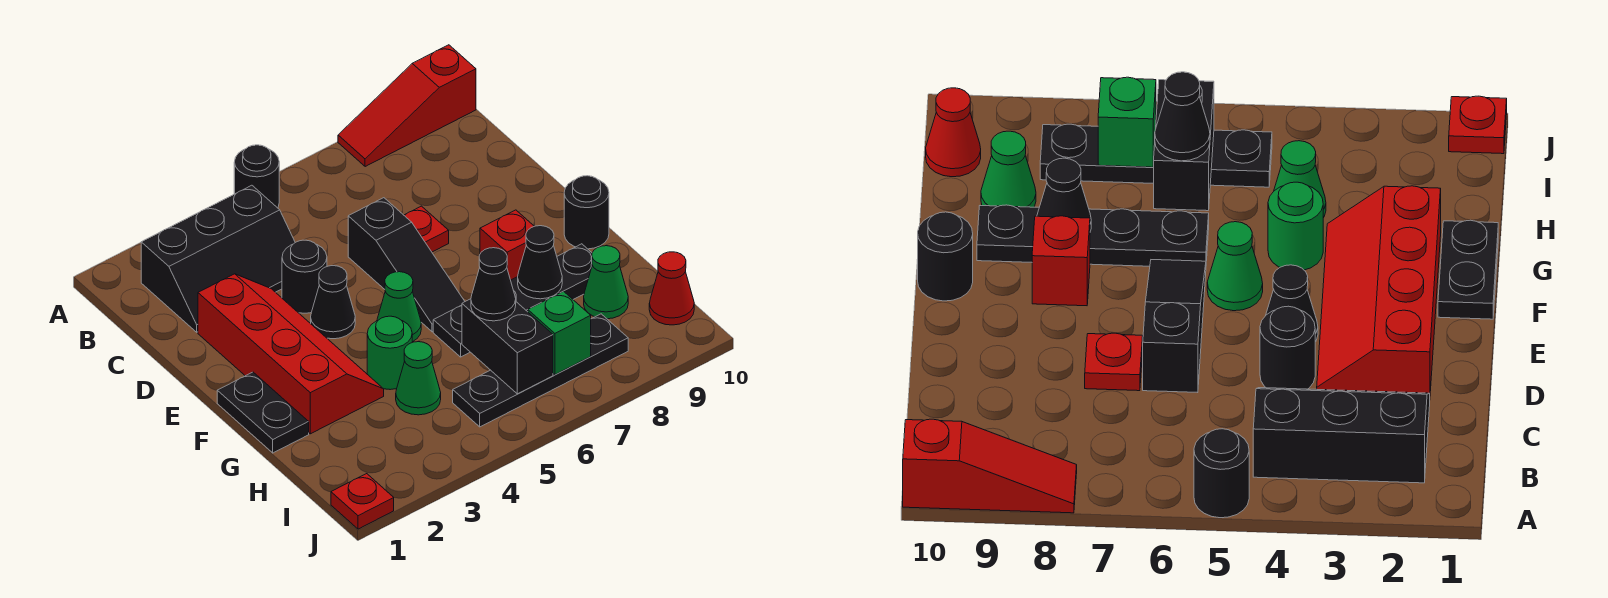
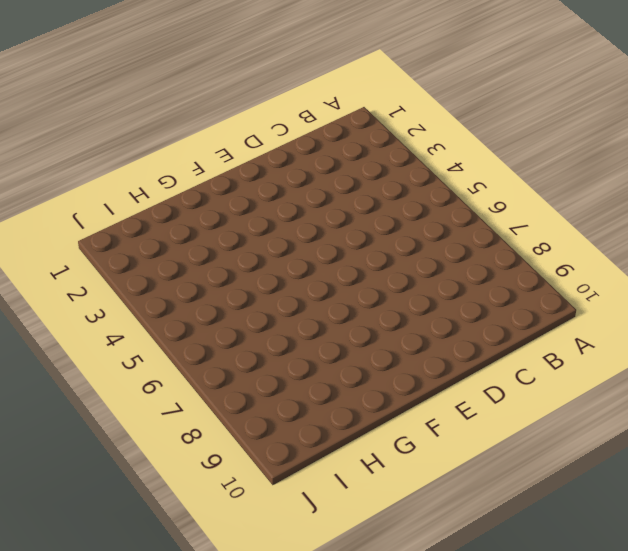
none -> black round brick A5 level 1
none -> red slope A8:A10 level 1 top 10
none -> black slope B2:C4 level 1 top B

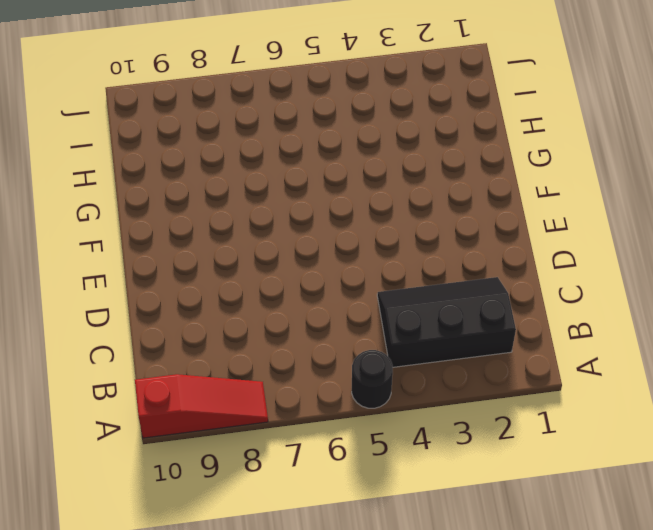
none -> red slope D2:G3 level 1 top 2
none -> black round brick D4 level 1
none -> black slope D6:F6 level 1 top D

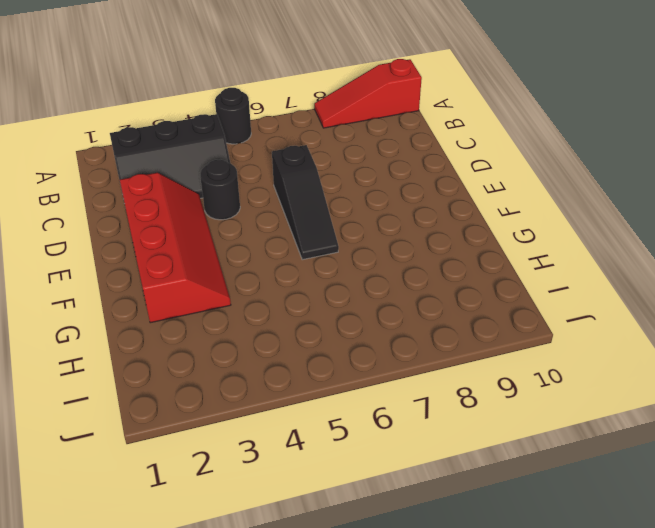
none -> red plate D7 level 1
none -> black cone E4 level 1
none -> black plate F1:G1 level 1

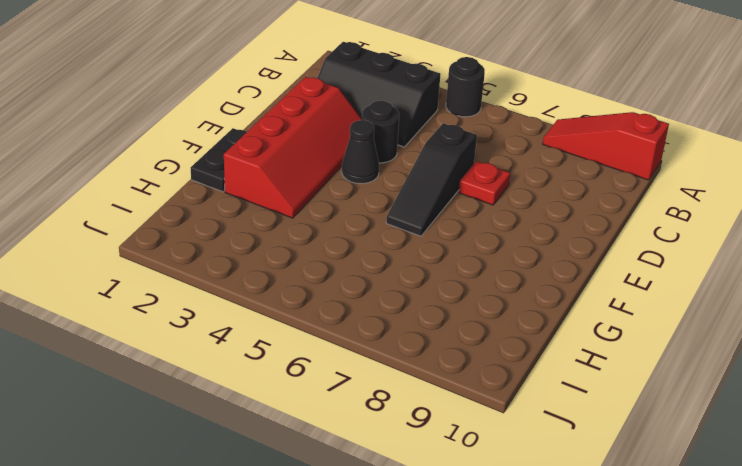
none -> green cone F5 level 1
none -> red brick F8 level 1
none -> black round brick F10 level 1

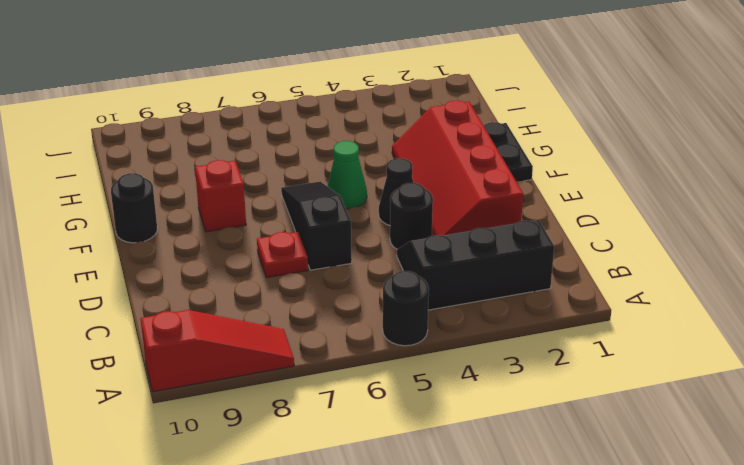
none -> green round brick G4 level 1
none -> black plate G6:G9 level 1
none -> green cone H4 level 1

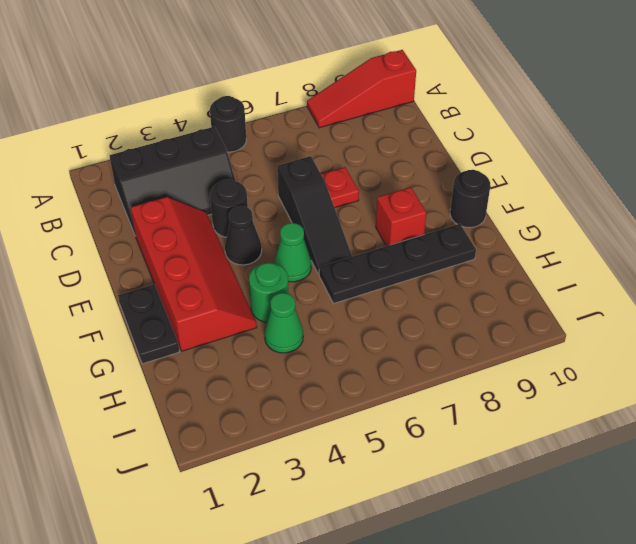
none -> green cone H9 level 1
none -> black plate I5:I8 level 1
none -> red cone I10 level 1

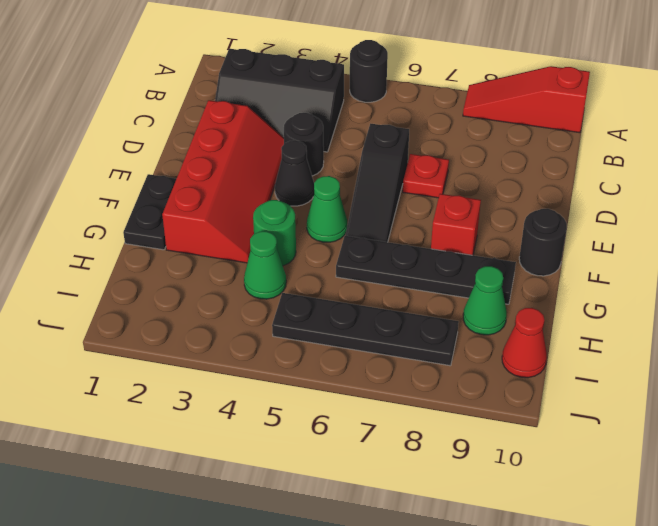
none -> red plate J1 level 1
none -> black cone G8 level 2
none -> black brick H6:I6 level 2

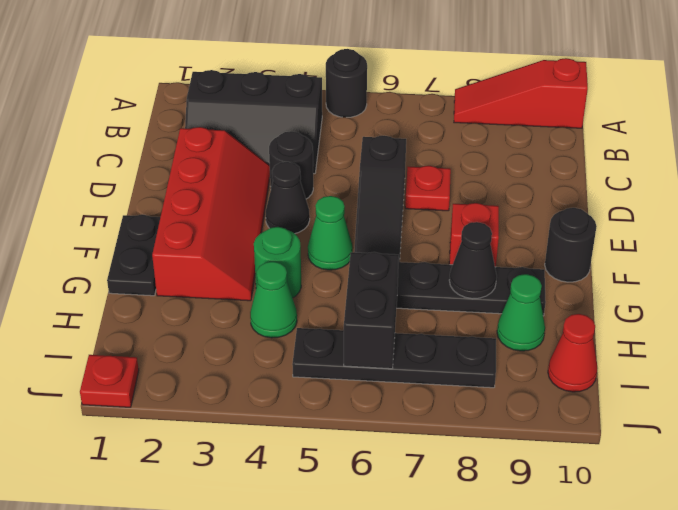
none -> green brick I7 level 2
none -> black cone H6 level 3

